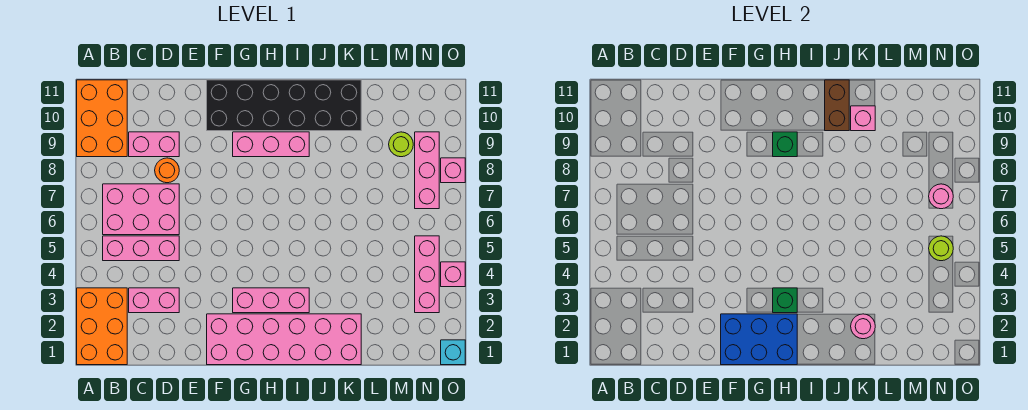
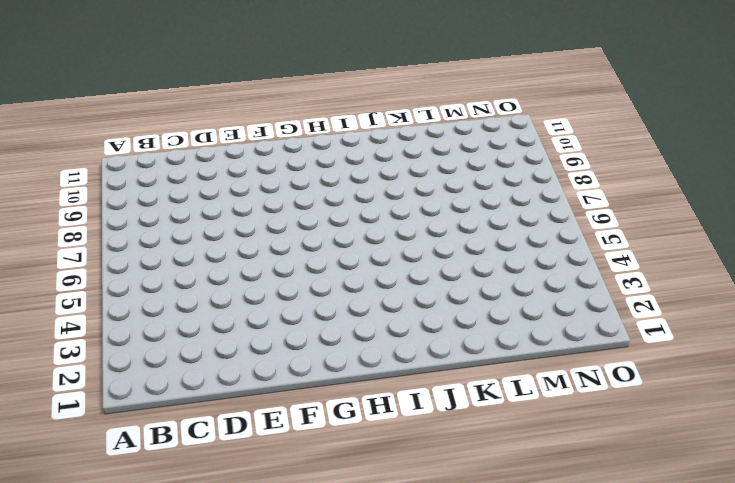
none -> orange brick A1:B3 level 1
none -> orange brick A9:B11 level 1
none -> pink brick B5:D5 level 1

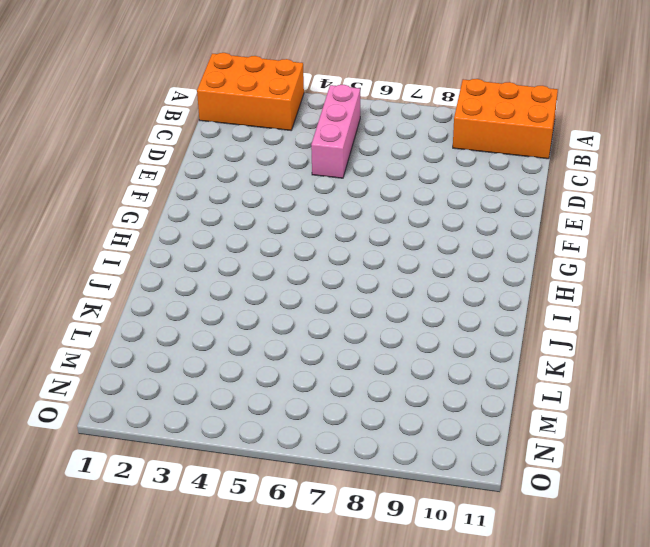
none -> pink brick B6:D7 level 1
none -> pink brick C3:D3 level 1
none -> pink brick C9:D9 level 1

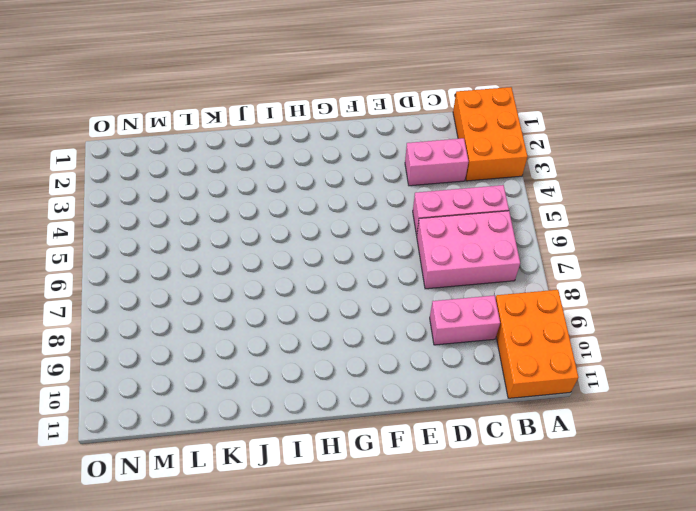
none -> orange round brick D8 level 1
none -> pink brick F1:K2 level 1
none -> black brick F10:K11 level 1

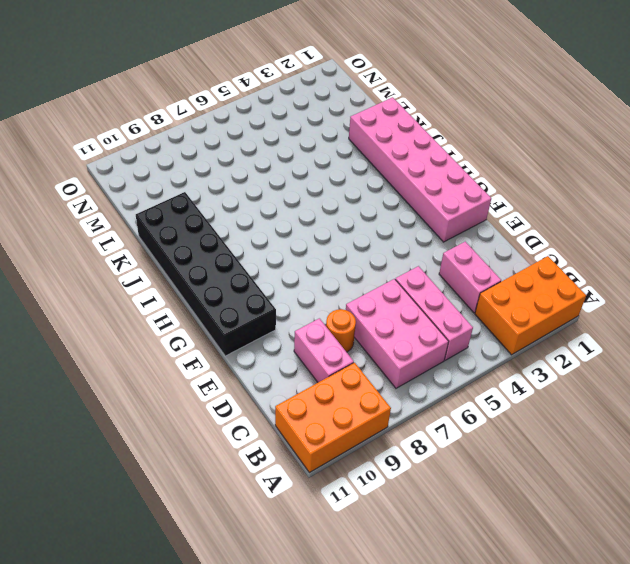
none -> pink brick G3:I3 level 1
none -> pink brick G9:I9 level 1
none -> lime round brick M9 level 1

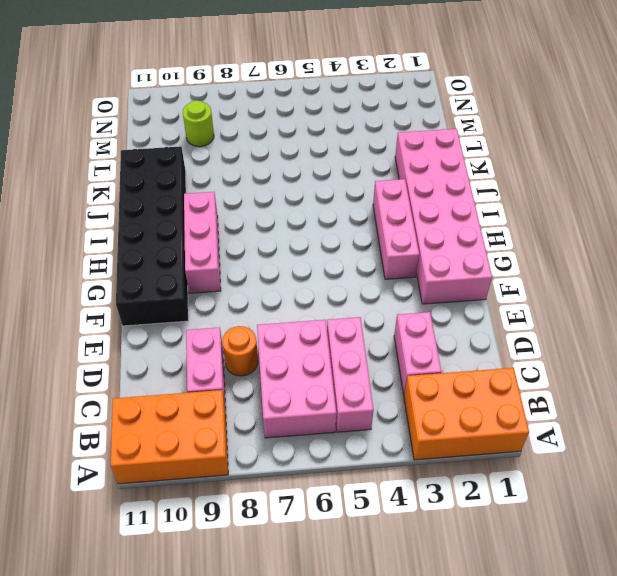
none -> pink brick N3:N5 level 1
none -> pink brick N7:N9 level 1
none -> cyan brick O1 level 1

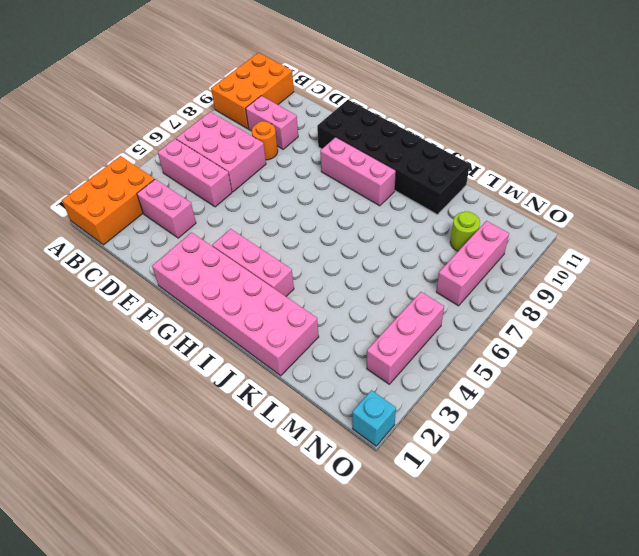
none -> pink brick O4 level 1
none -> pink brick O8 level 1
none -> blue brick F1:H2 level 2

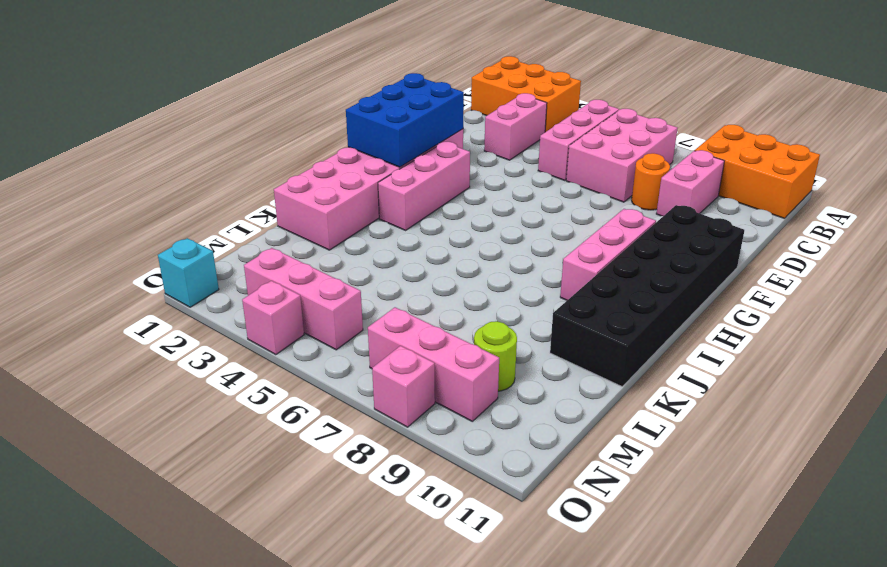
none -> green brick H3 level 2
none -> green brick H9 level 2
none -> brown brick J10:J11 level 2

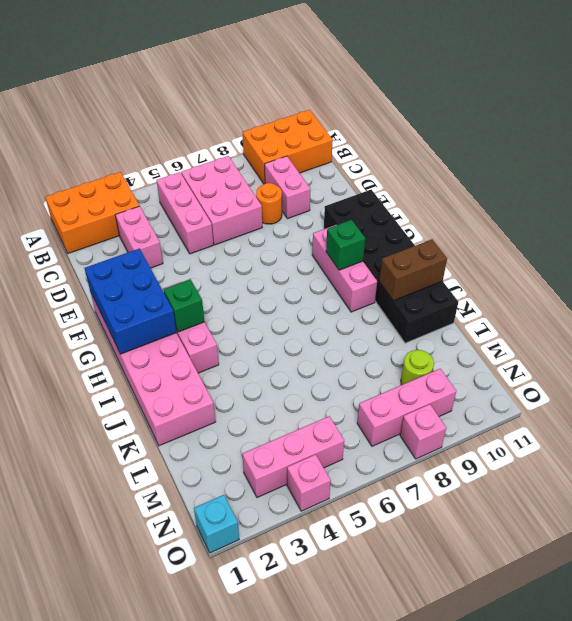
none -> pink round brick K2 level 2
none -> pink brick K10 level 2
none -> lime round brick N5 level 2

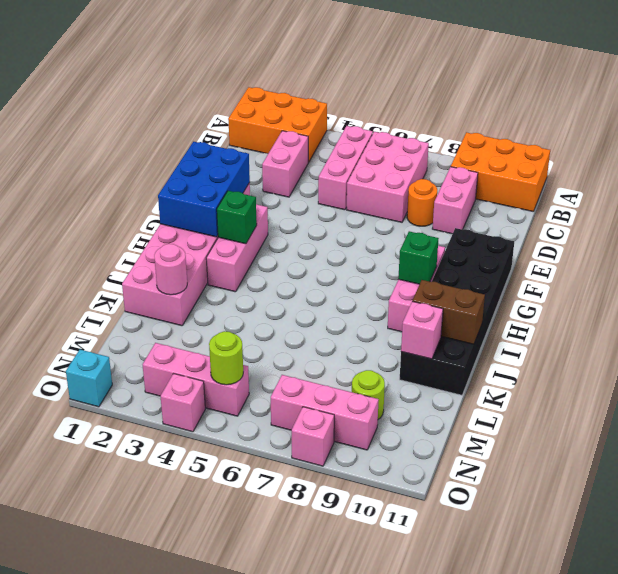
none -> pink round brick N7 level 2

